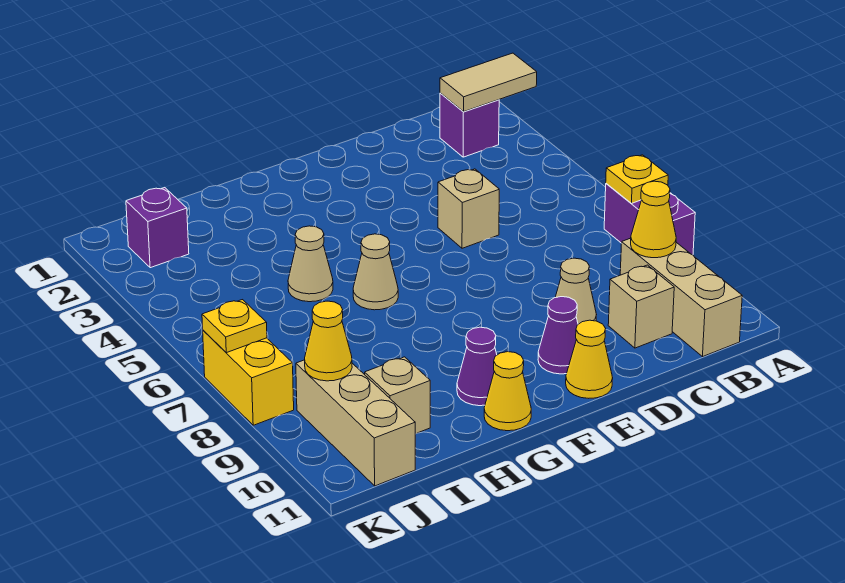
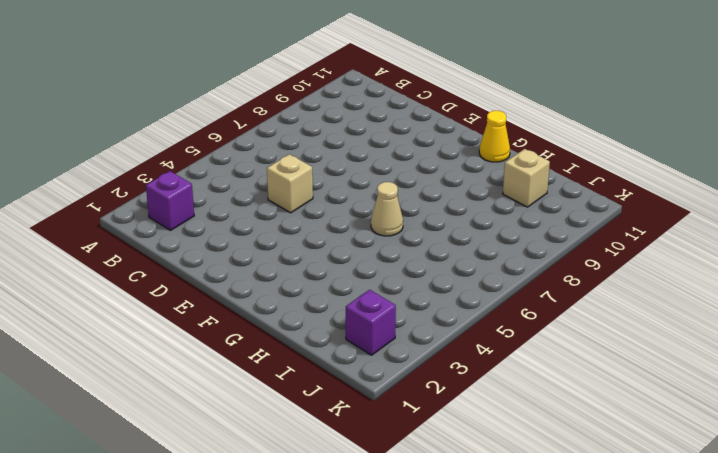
none -> purple brick A7:A8 level 1
none -> tan brick B9:B11 level 1
none -> tan brick C10 level 1

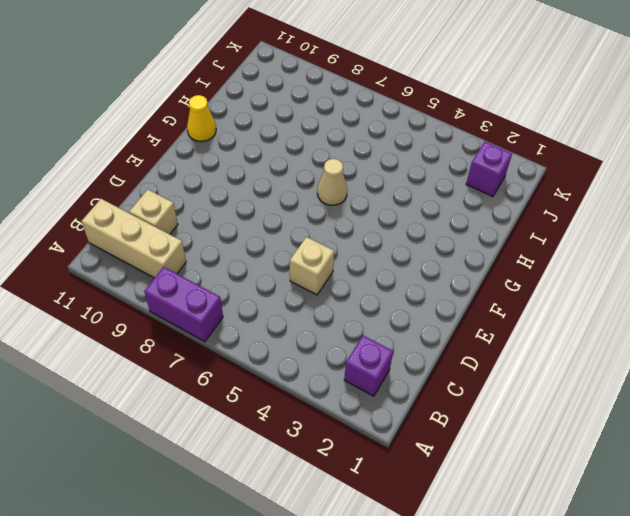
none -> tan cone D9 level 1
none -> purple cone E10 level 1
none -> yellow cone E11 level 1

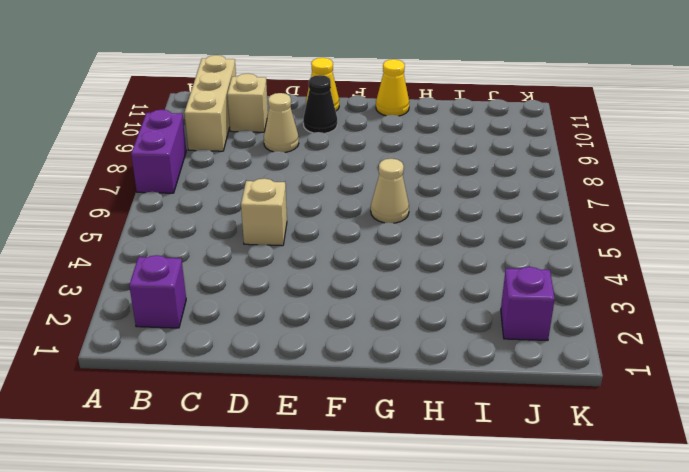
black cone E10 level 1 -> purple cone E10 level 1
none -> purple cone G10 level 1
none -> tan cone H5 level 1
none -> tan brick I10 level 1

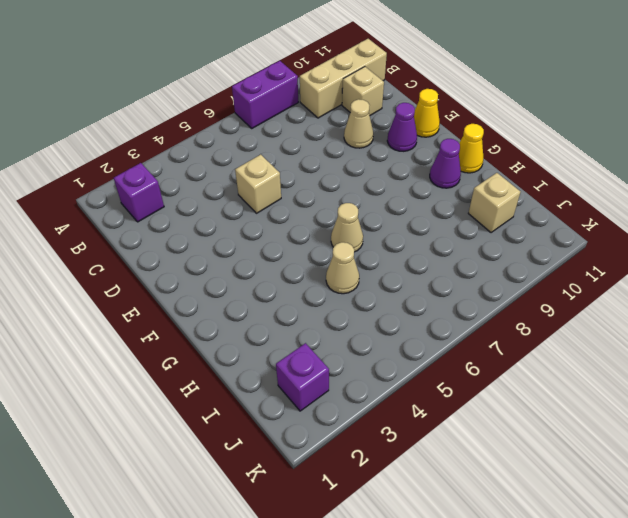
none -> tan brick J9:J11 level 1
none -> yellow brick K7:K8 level 1
none -> tan tile A2:B2 level 2

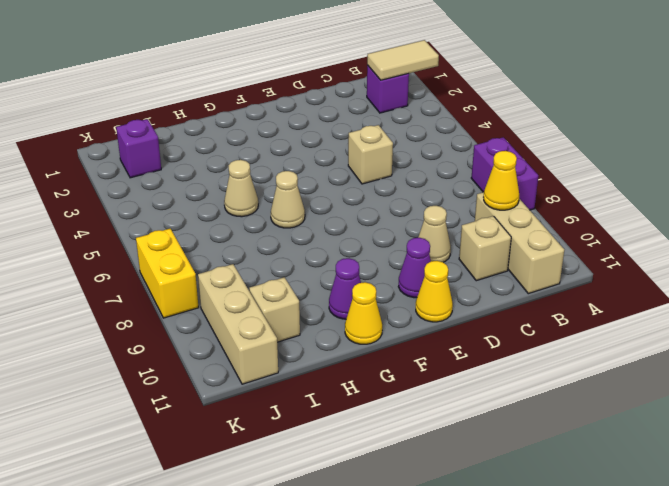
none -> yellow plate A7 level 2
none -> yellow cone J9 level 2
none -> yellow plate K7 level 2

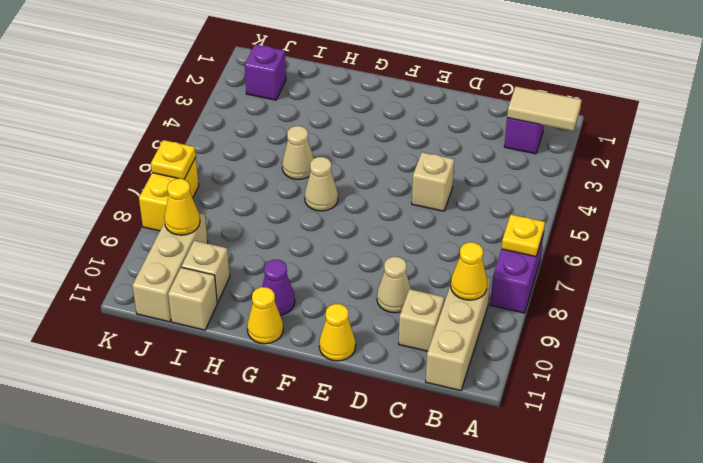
tan brick I11 level 1 -> none
none -> purple cone E10 level 1

